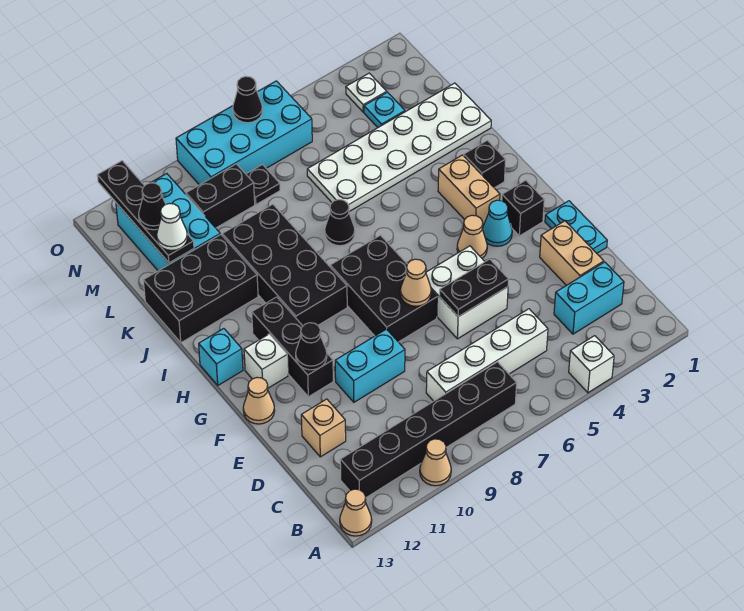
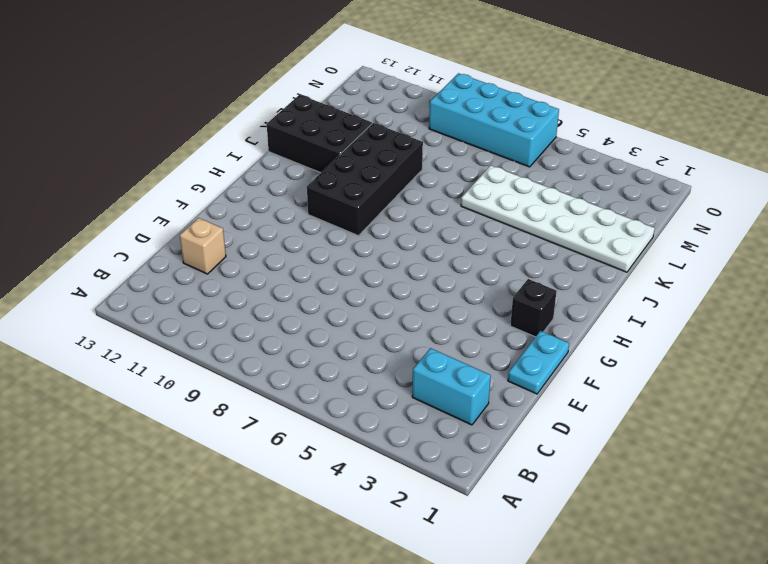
none -> white brick A4 level 1
none -> tan cone A10 level 1
none -> tan cone A13 level 1
none -> black brick B7:B12 level 1

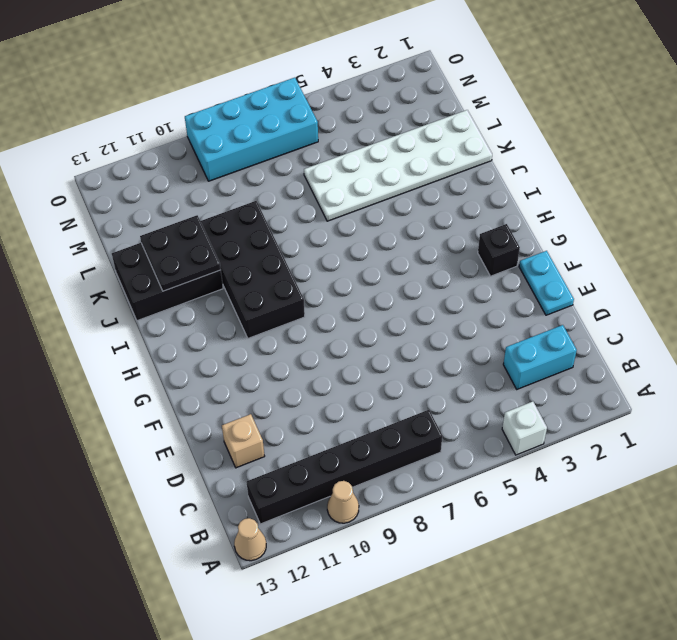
black plate J11:K12 level 2 -> none
none -> white brick C5:C8 level 1
none -> tan brick D2:E2 level 1
none -> white brick E5:F6 level 1
none -> cyan brick E9:E10 level 1

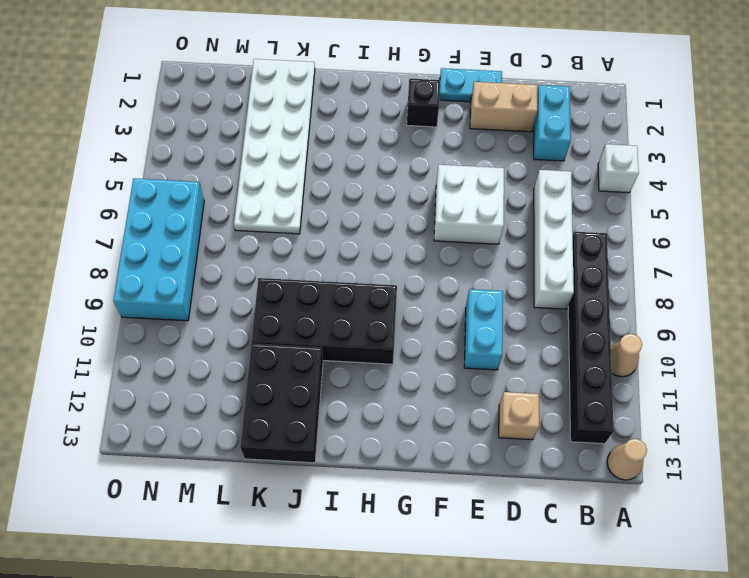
none -> black brick F7:H8 level 1
none -> black brick F11:H11 level 1
none -> tan cone F13 level 1
none -> cyan cone G3 level 1

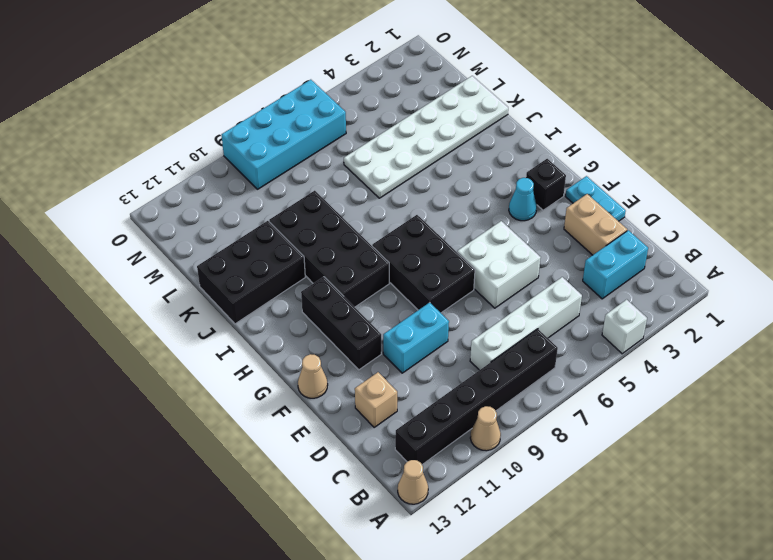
none -> tan cone G4 level 1
none -> white brick G12 level 1
none -> tan brick H3:I3 level 1
none -> cyan brick H13 level 1

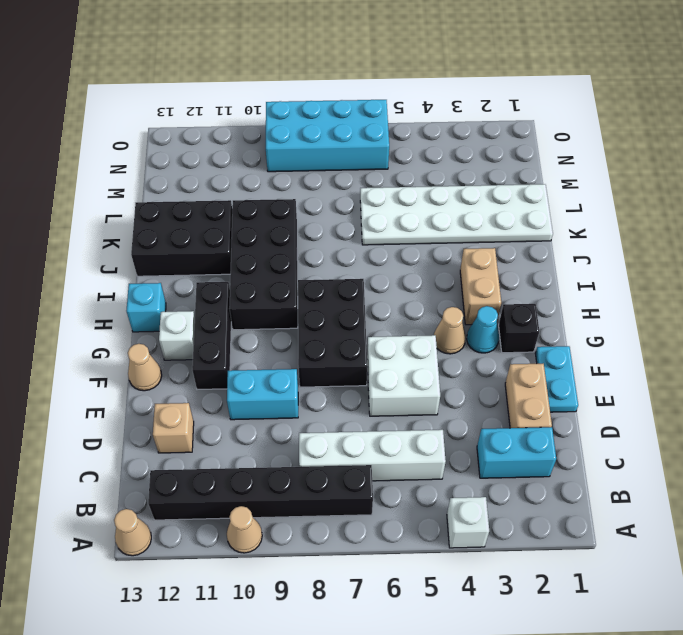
none -> black brick I2 level 1
none -> black cone J7 level 1
none -> cyan brick L11:N12 level 1
none -> cyan plate M3 level 1

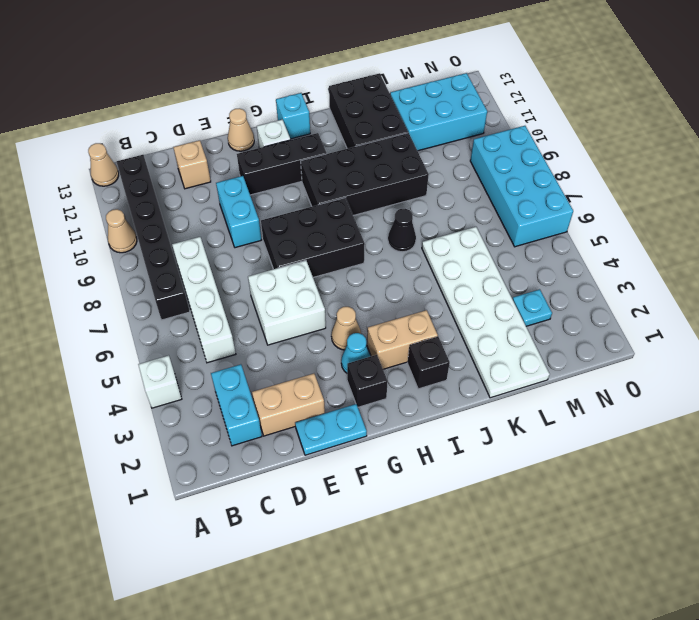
none -> black plate M8 level 1
none -> black brick M9:M10 level 1
none -> white plate N3 level 1
none -> black plate E5:E6 level 2

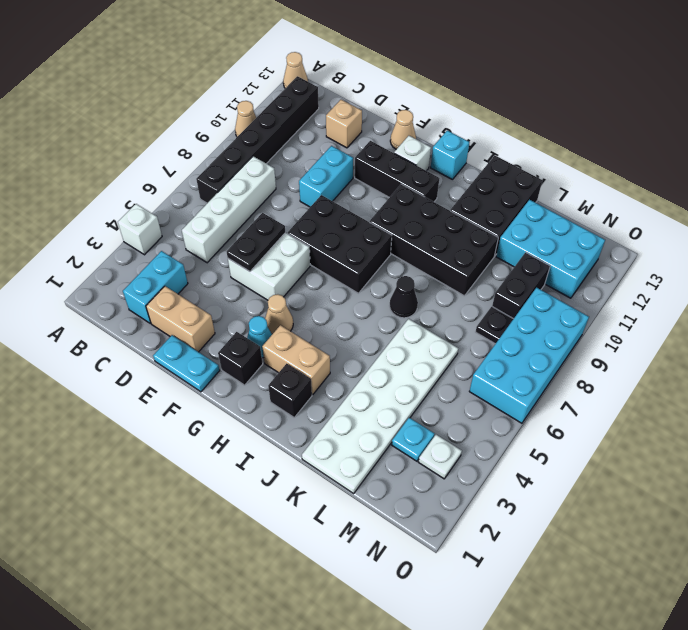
none -> tan cone F7 level 2
none -> black cone F11 level 2
none -> black plate L12:O12 level 2
none -> black cone O7 level 2

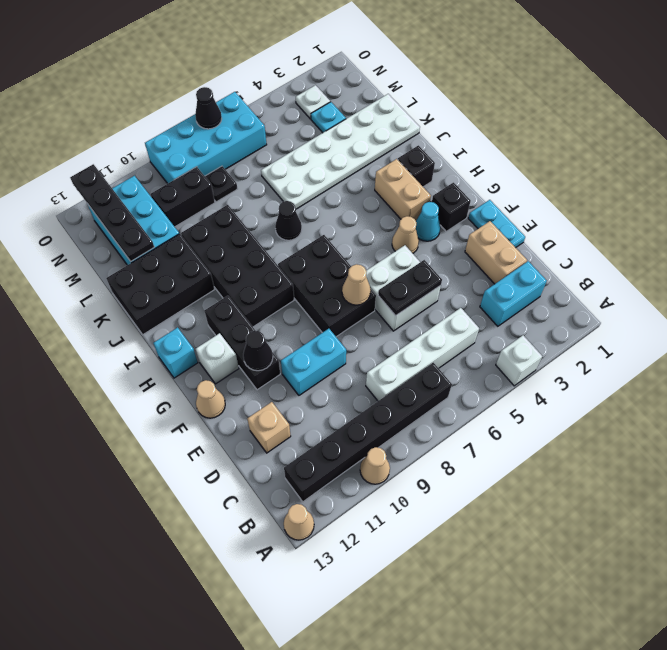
none -> white cone L12 level 3
none -> black cone M12 level 3

